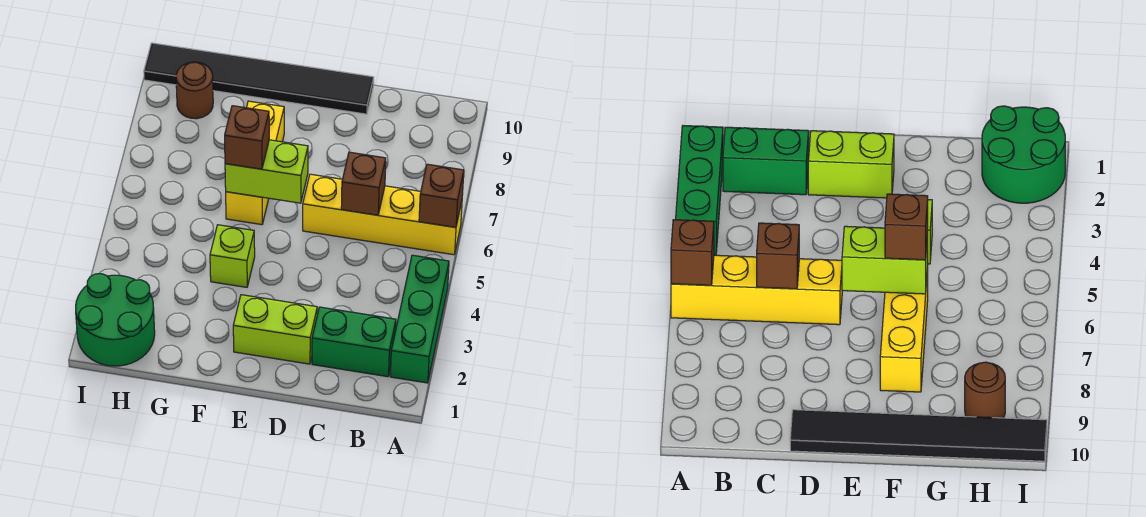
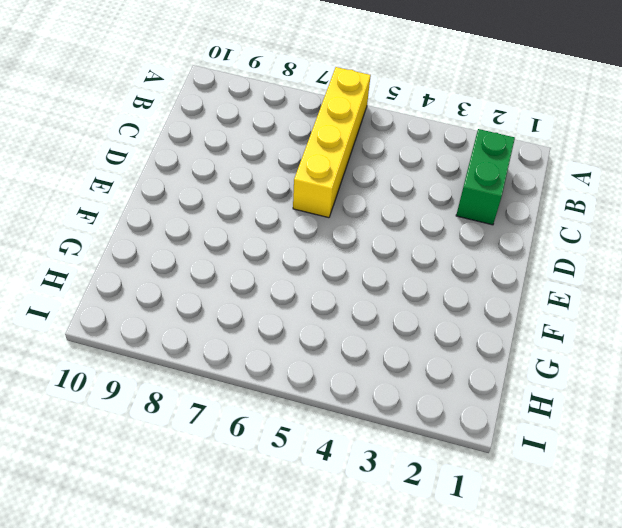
none -> green brick A2:A4 level 1
none -> lime brick D2:E2 level 1
none -> black tile D10:I10 level 1

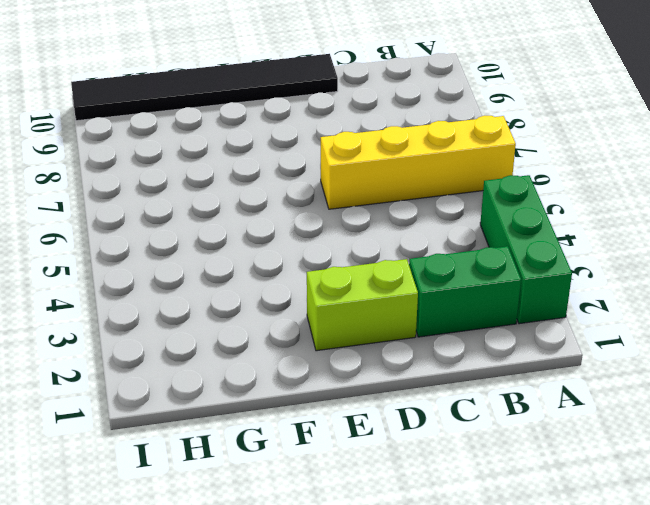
none -> lime brick F4 level 1
none -> yellow brick F6:F8 level 1
none -> green round brick H1:I2 level 1

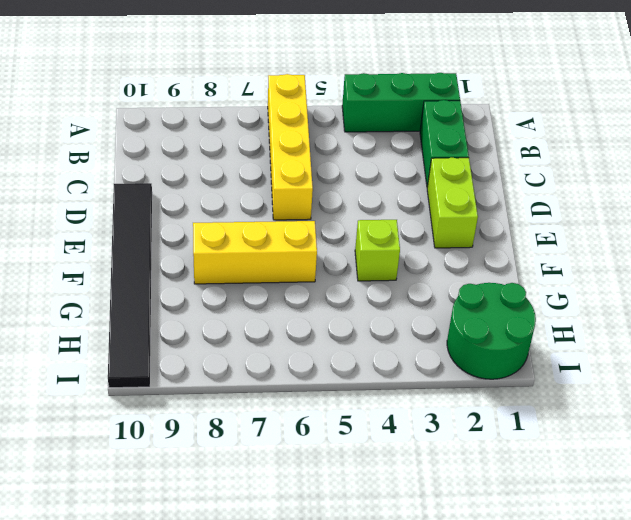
none -> brown round brick H9 level 1
none -> brown brick A6 level 2
none -> brown brick C6 level 2

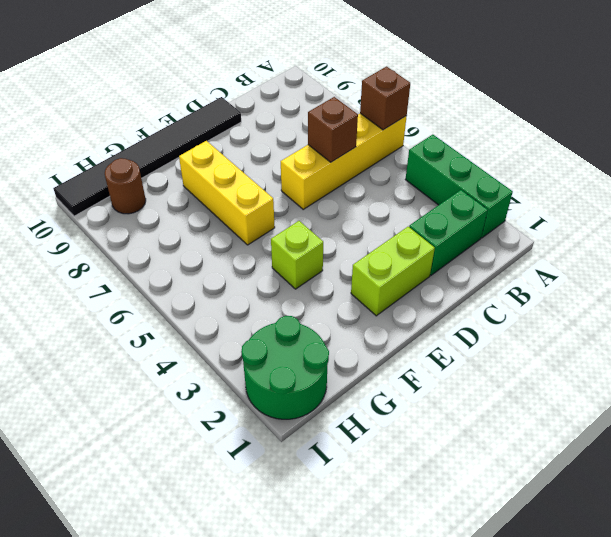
none -> lime brick E6:F6 level 2
none -> brown brick F6 level 3

